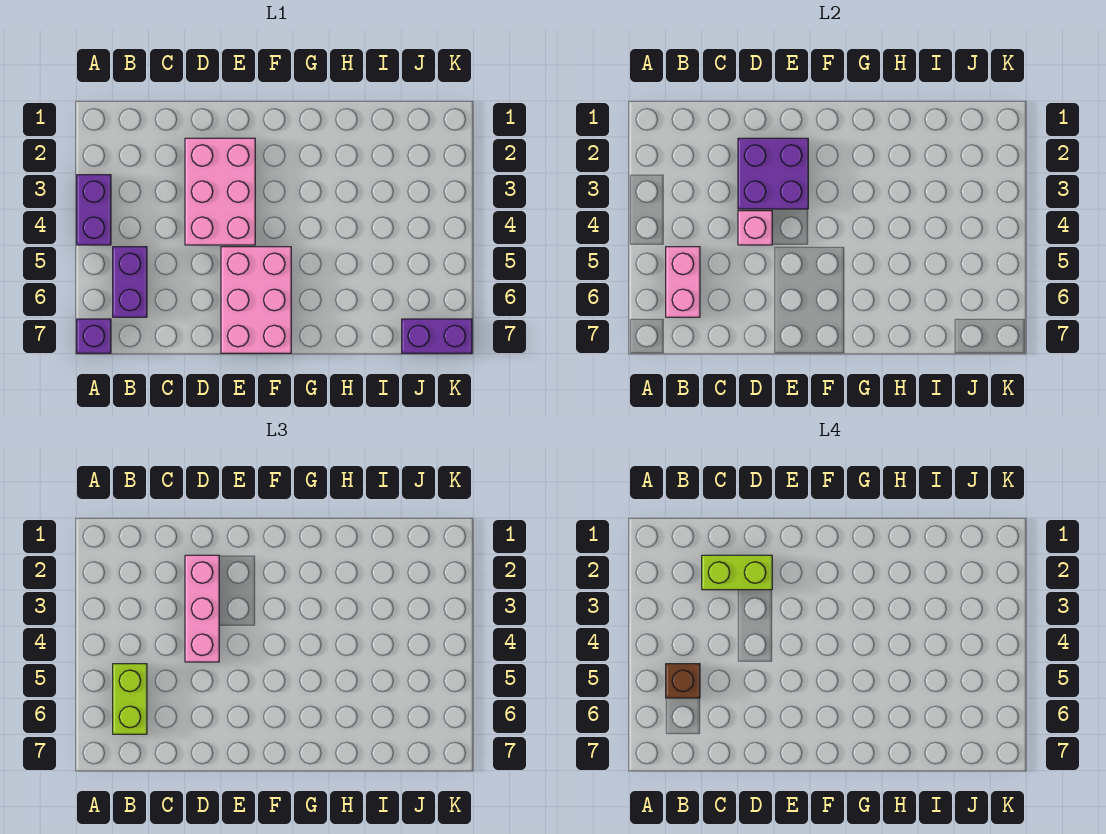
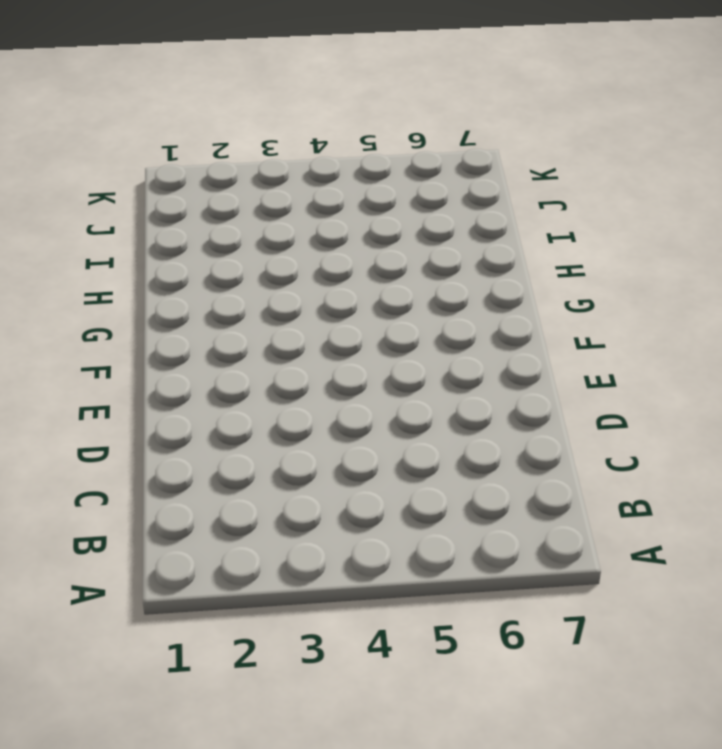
none -> purple brick A3:A4 level 1
none -> purple brick A7 level 1
none -> purple brick B5:B6 level 1

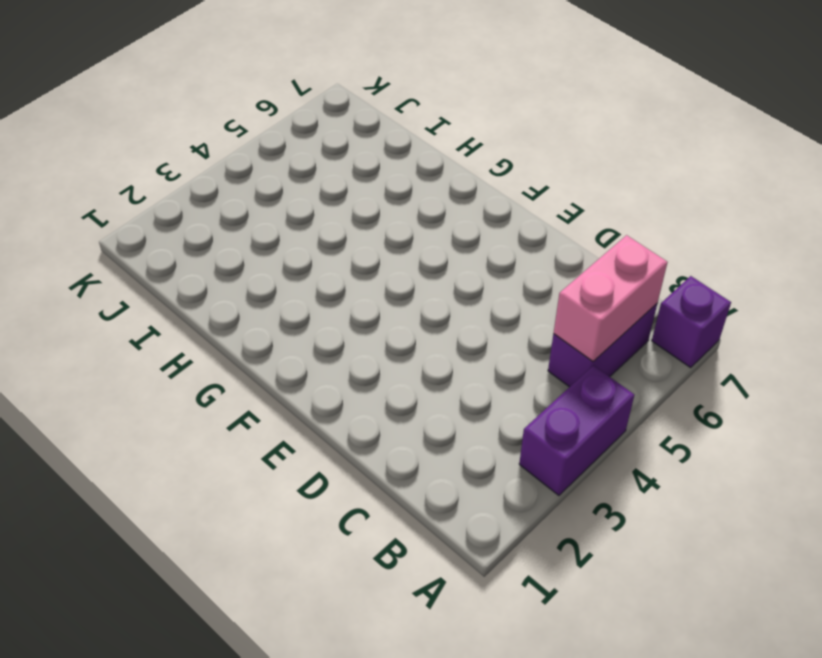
none -> pink brick D2:E4 level 1
none -> pink brick E5:F7 level 1
none -> purple brick J7:K7 level 1

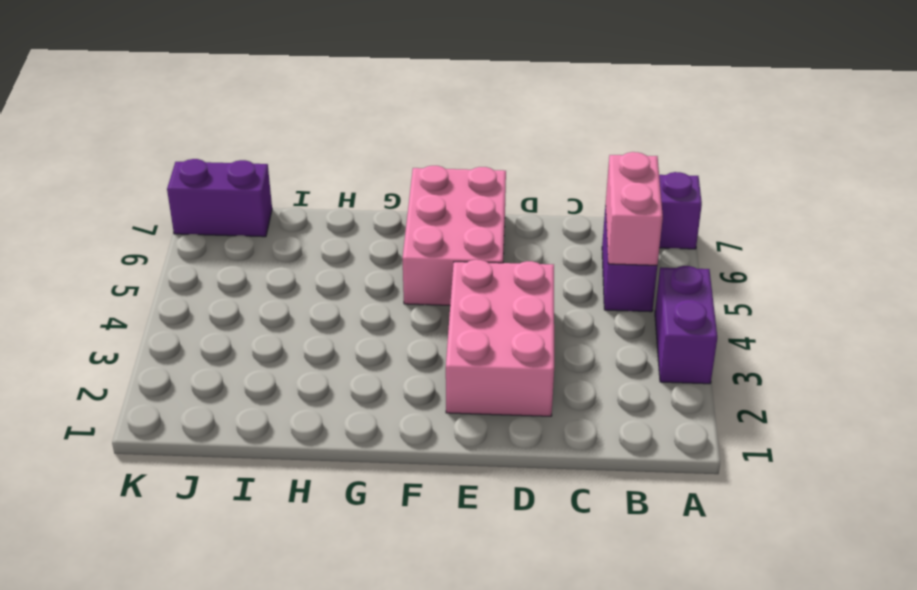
none -> purple brick D2:E3 level 2
none -> pink brick D4 level 2
none -> lime brick B5:B6 level 3

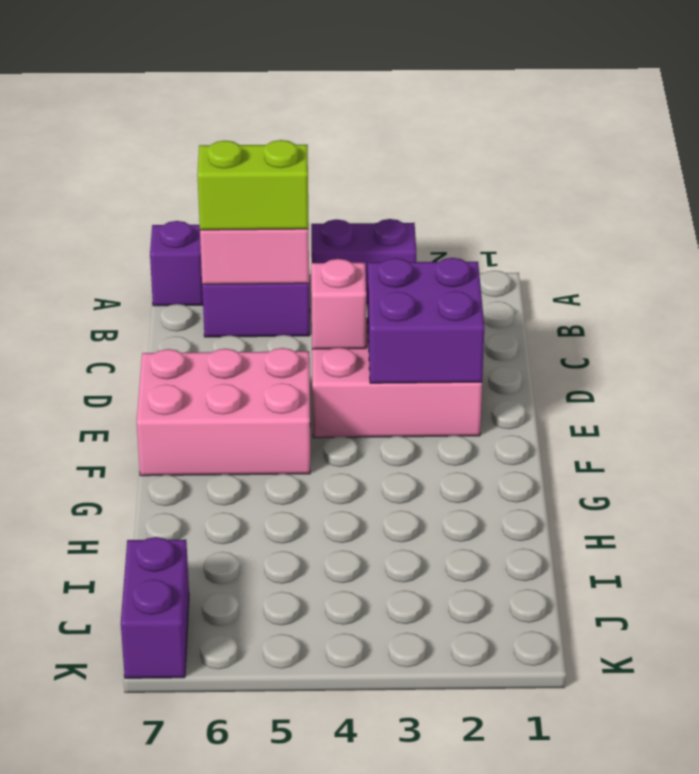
none -> pink brick D2:D4 level 3
none -> brown brick B5 level 4
none -> lime brick C2:D2 level 4

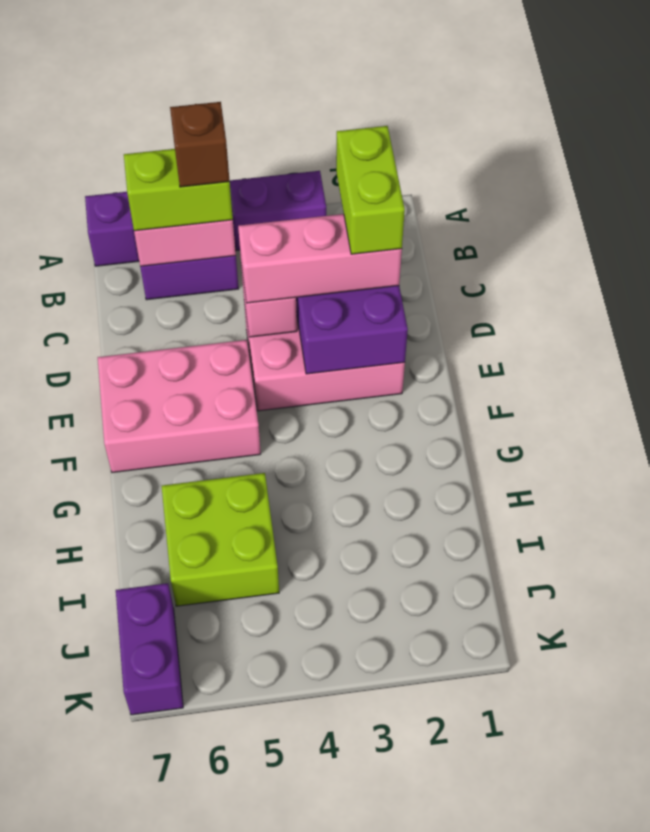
lime brick H5:I6 level 1 -> none

